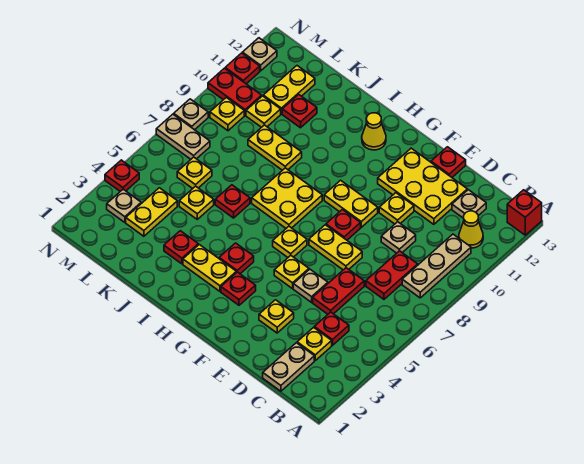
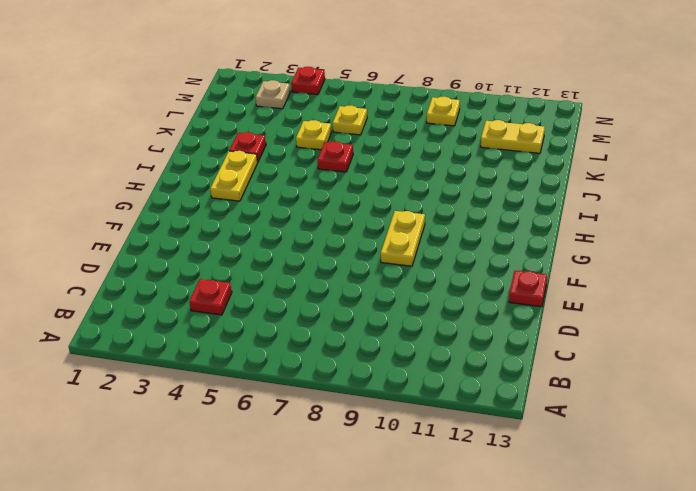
none -> red brick A13 level 1
none -> tan plate B8:B10 level 1
none -> yellow cone B11 level 1
none -> tan plate C1:C2 level 1

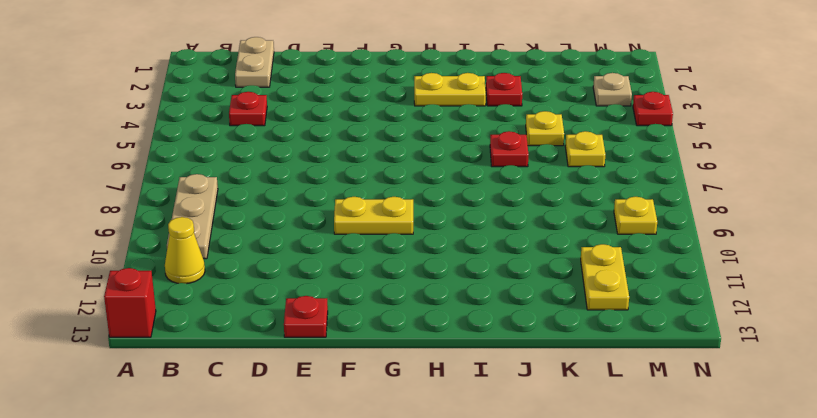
none -> yellow plate C3 level 1
none -> red plate C7:C8 level 1
none -> tan plate C12 level 1
none -> red plate D5:D6 level 1

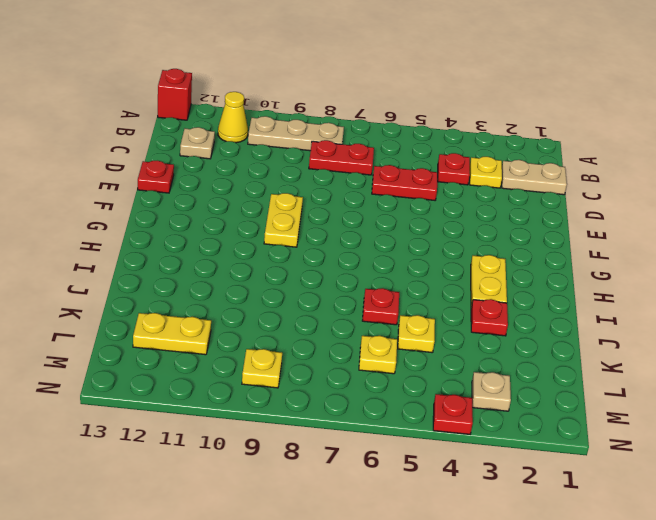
none -> tan plate D9 level 1
none -> yellow plate D11:F12 level 1
none -> yellow plate E3 level 1
none -> tan plate E5 level 1

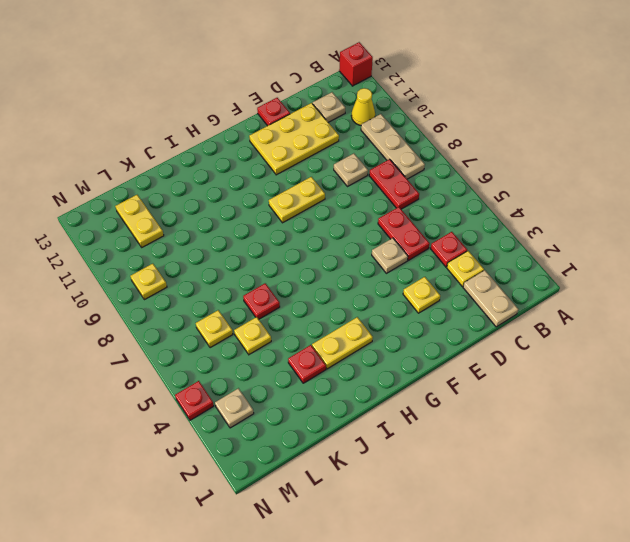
none -> yellow plate E7:F7 level 1
none -> yellow plate E10 level 1
none -> yellow plate F5 level 1
none -> red plate F8 level 1

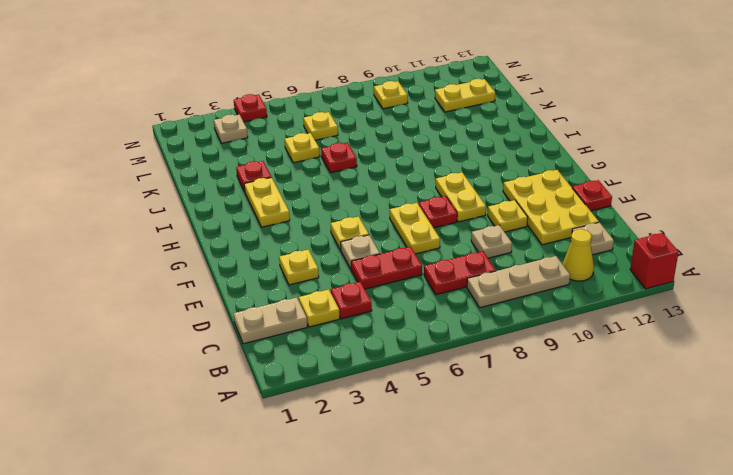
none -> red plate G3 level 1
none -> yellow plate G6 level 1
none -> red plate H4 level 1
none -> yellow plate H7:I8 level 1

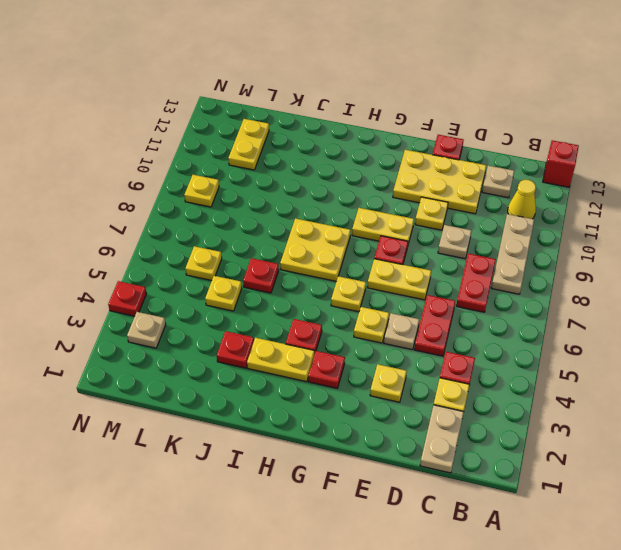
none -> yellow cone H12 level 1
none -> yellow plate J9:K9 level 1
none -> red plate K11 level 1
none -> yellow plate L3:L4 level 1

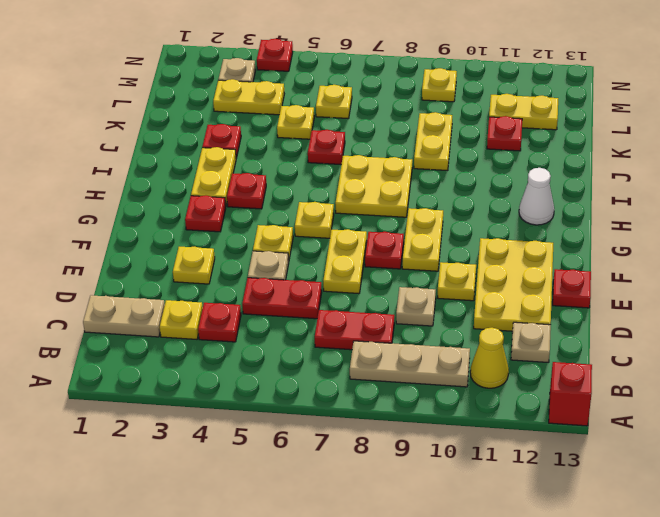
white cone H12 level 1 -> yellow cone H12 level 1
none -> yellow plate L10 level 1
none -> tan plate M7:N7 level 1
none -> red plate M10:N10 level 1
none -> tan plate N8 level 1

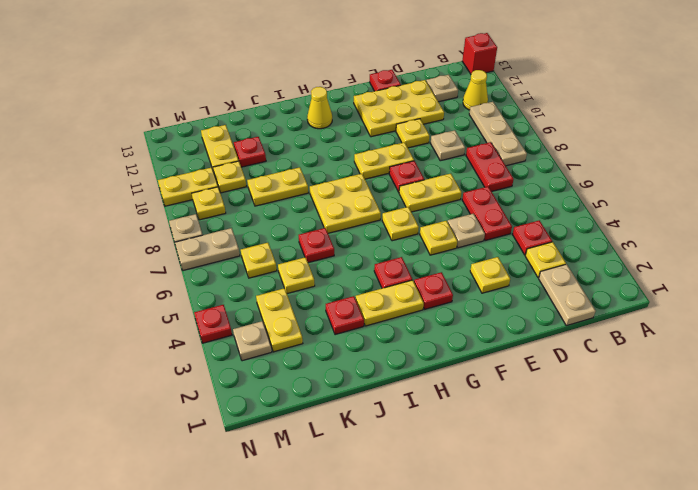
yellow plate M10:N10 level 1 -> red plate M10:N10 level 1
none -> red plate N11 level 1
none -> tan plate N12 level 1

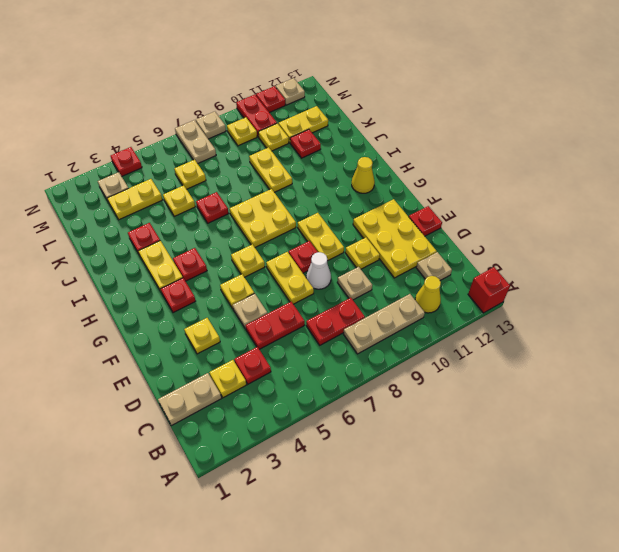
white cone E8 level 1 -> none

